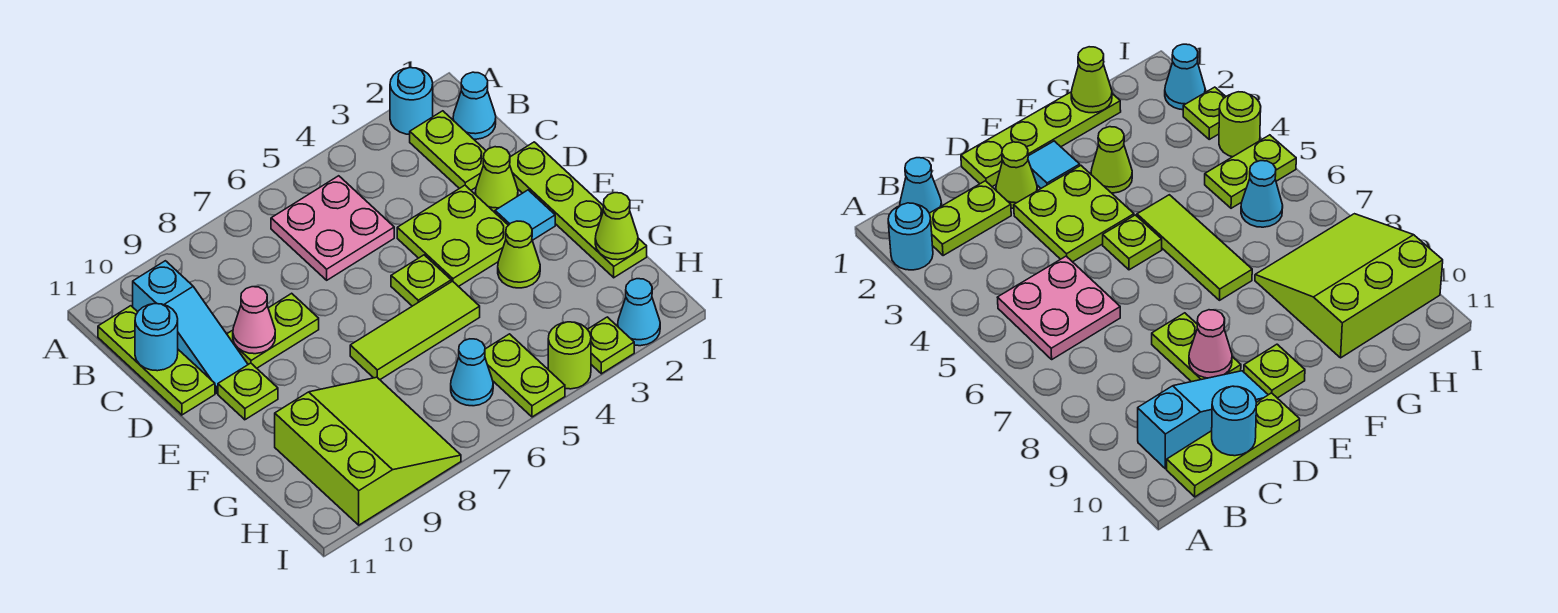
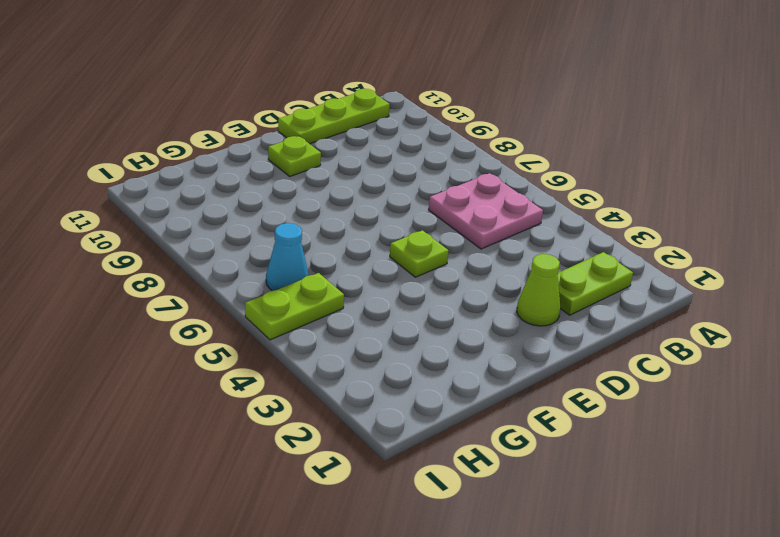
none -> cyan round brick A2 level 1
none -> cyan cone B1 level 1
none -> cyan slope B10:D10 level 1 top B

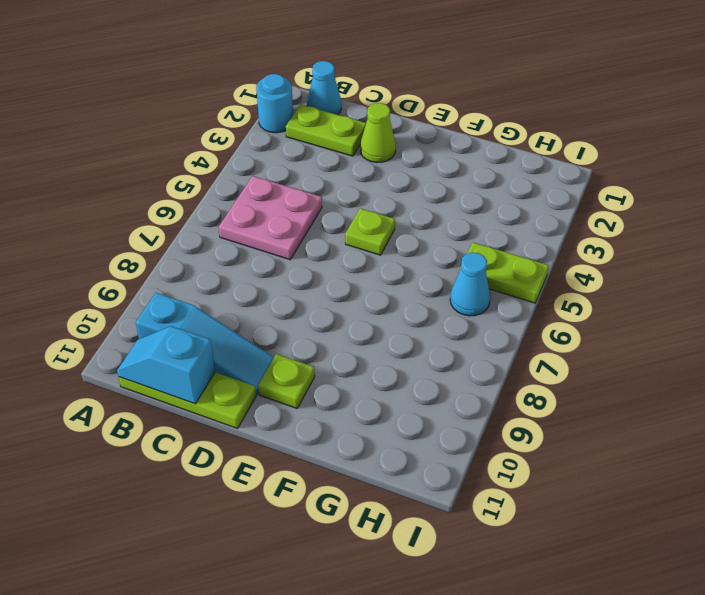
cyan slope B11:C11 level 2 top C -> cyan round brick C11 level 2
none -> lime plate D1:G1 level 1
none -> lime plate D3:E4 level 1
none -> lime plate D8:D9 level 1

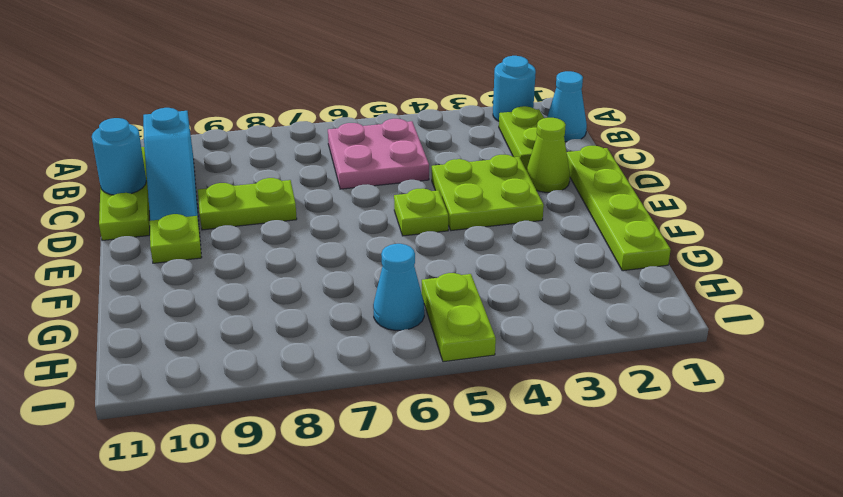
none -> cyan tile E2 level 1
none -> lime cone F3 level 1
none -> lime tile F5:F7 level 1

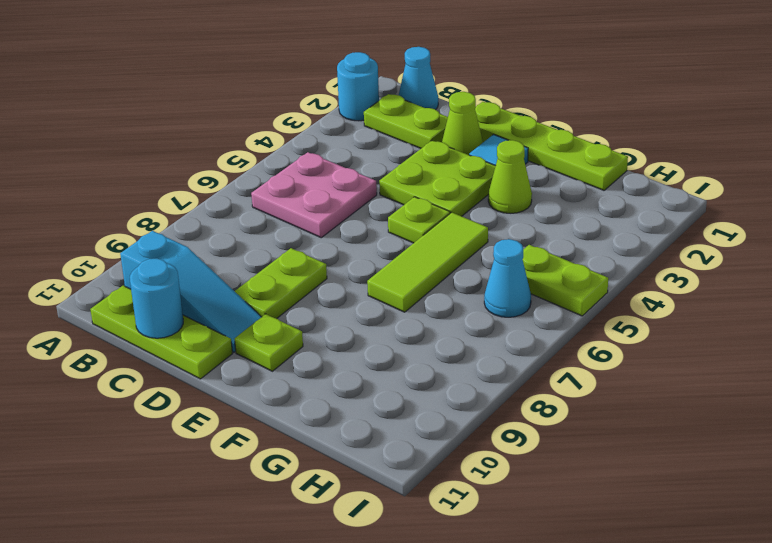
none -> lime slope G8:I10 level 1 top 10
none -> cyan cone I2 level 1
none -> lime plate I3 level 1

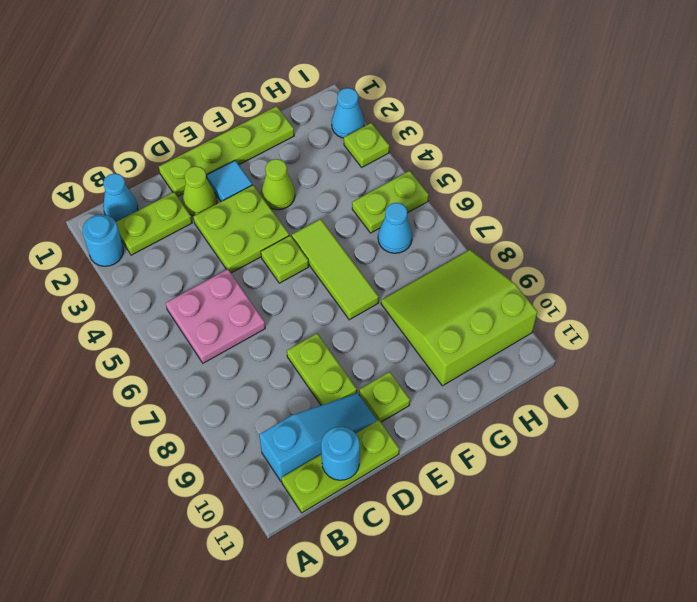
none -> lime round brick I4 level 1
none -> pink cone D9 level 2
none -> lime cone G1 level 2

